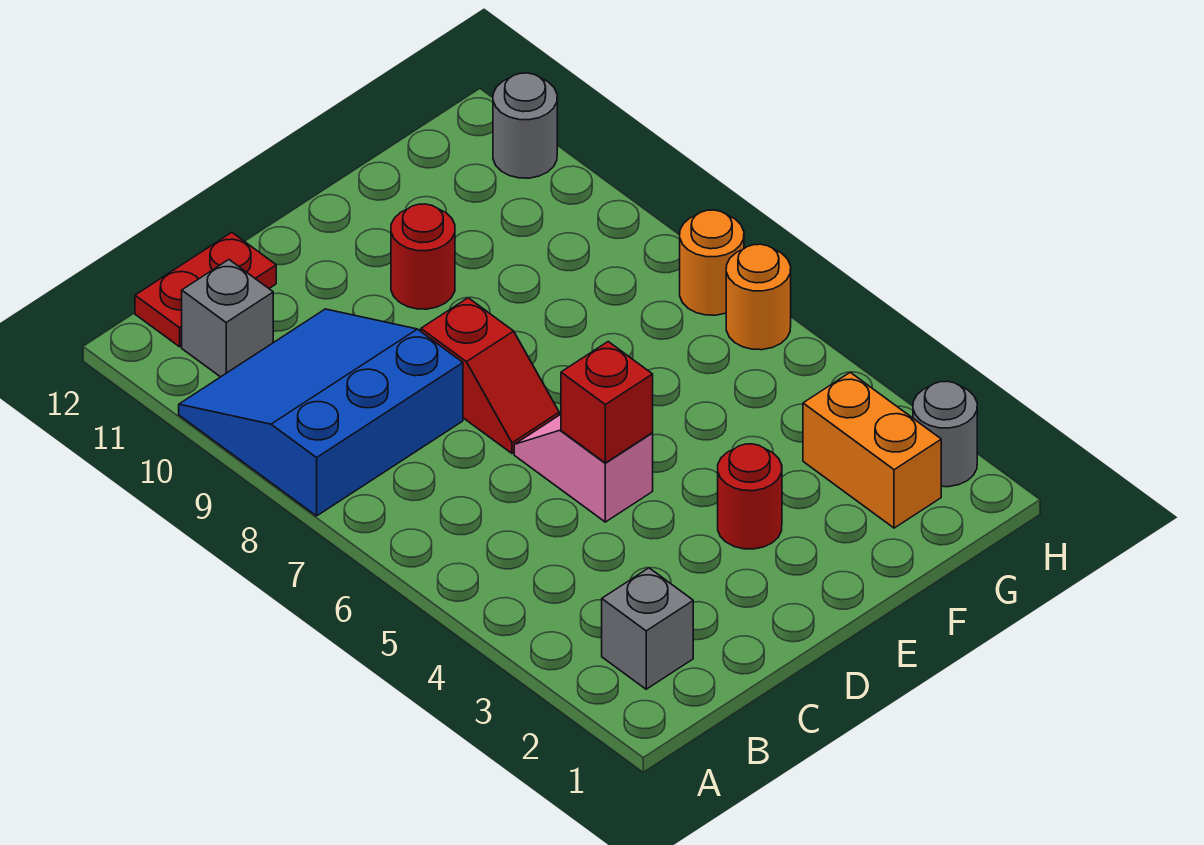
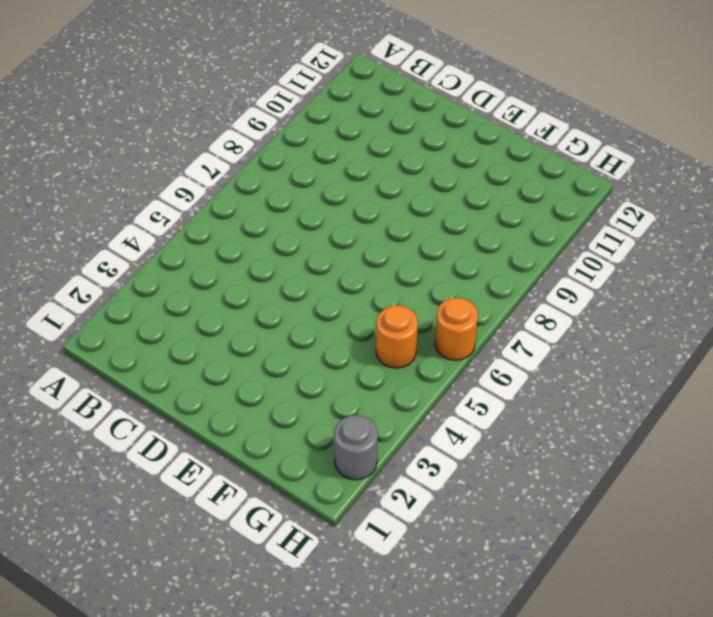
orange round brick G5 level 1 -> orange round brick H7 level 1
none -> blue slope A8:C10 level 1 top 8
none -> grey brick B2 level 1
none -> grey brick B11 level 1

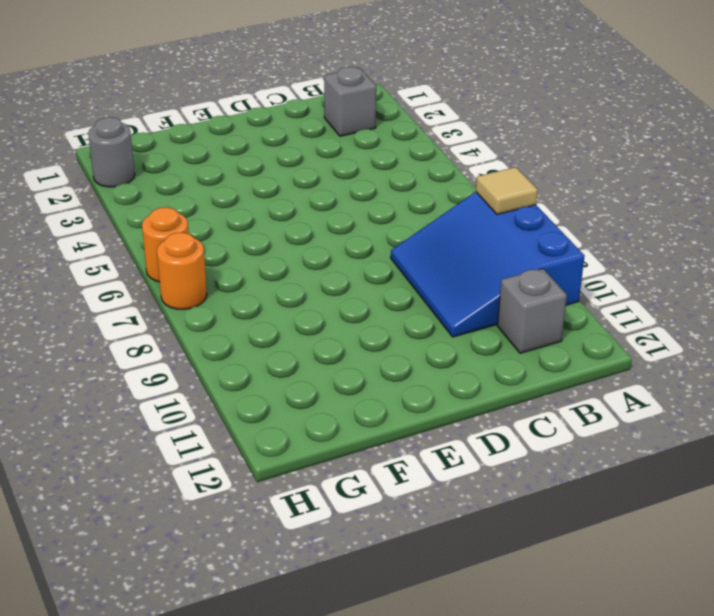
blue slope A8:C10 level 1 top A -> blue slope A8:C10 level 1 top 8
tan tile A8 level 2 -> none
none -> red plate B12:C12 level 1
none -> pink slope D5:D6 level 1 top 5
none -> red slope D7:D8 level 1 top 8

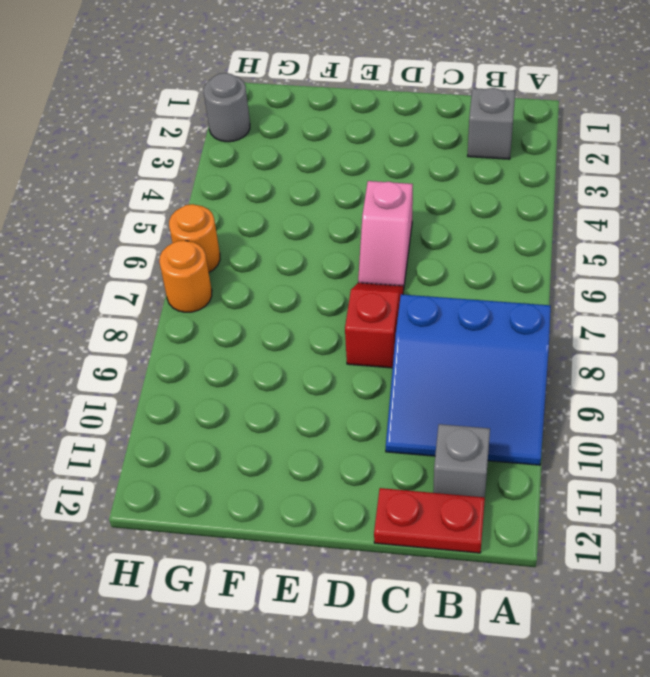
none -> red round brick E3 level 1
none -> red round brick E10 level 1
none -> orange brick G2:G3 level 1

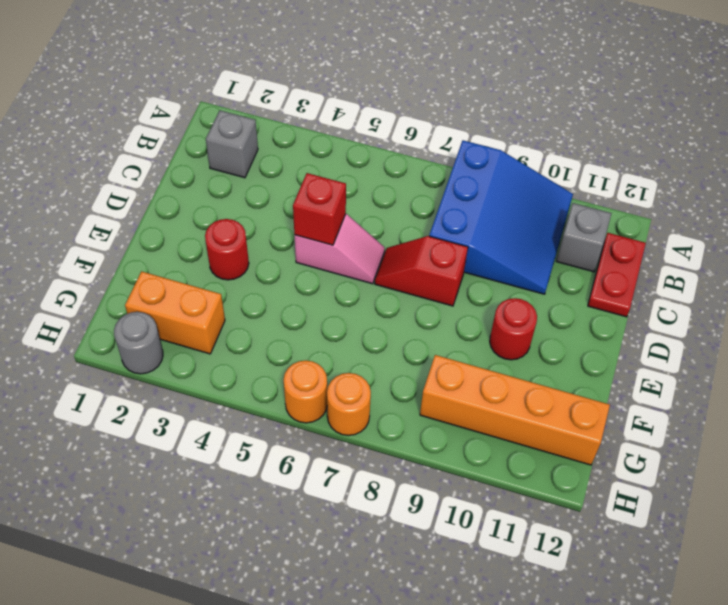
orange brick G9:G12 level 1 -> none
none -> grey round brick H11 level 1

